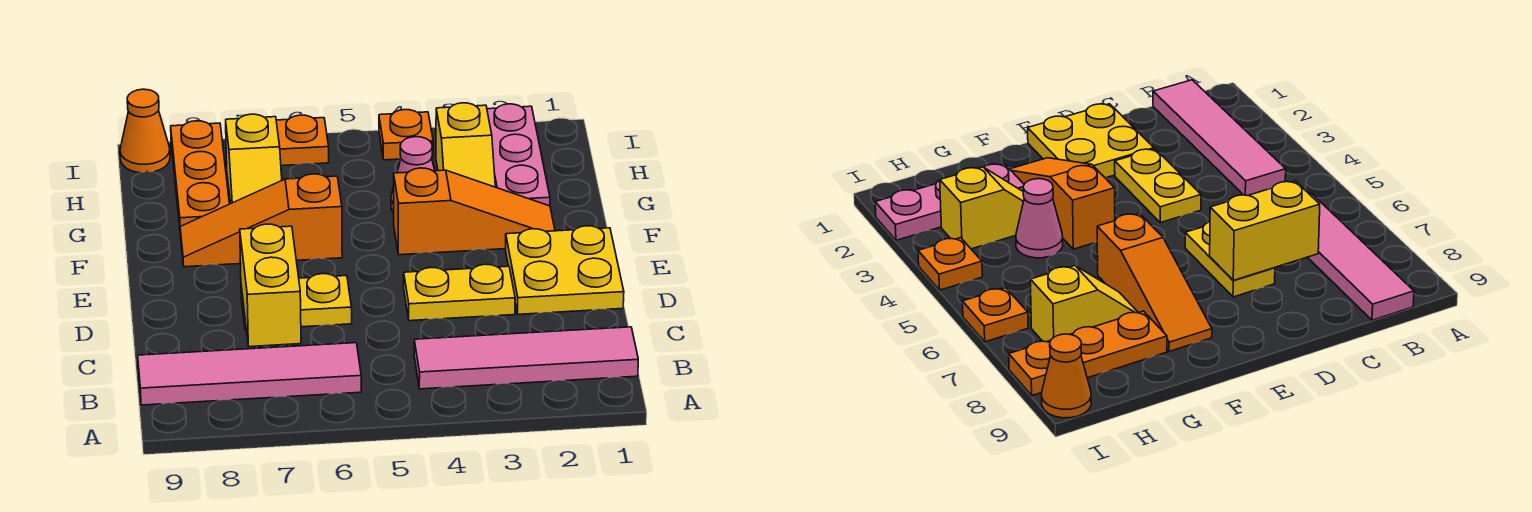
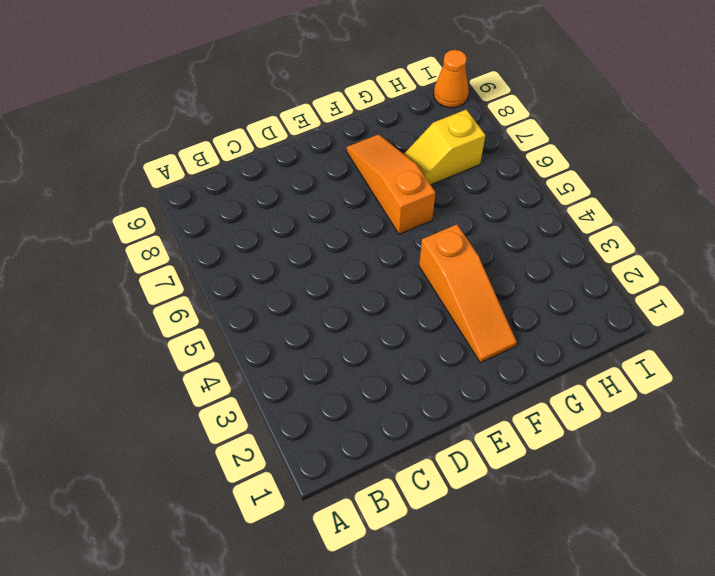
none -> pink tile B1:B4 level 1
none -> pink tile B6:B9 level 1
none -> yellow plate D1:E2 level 1

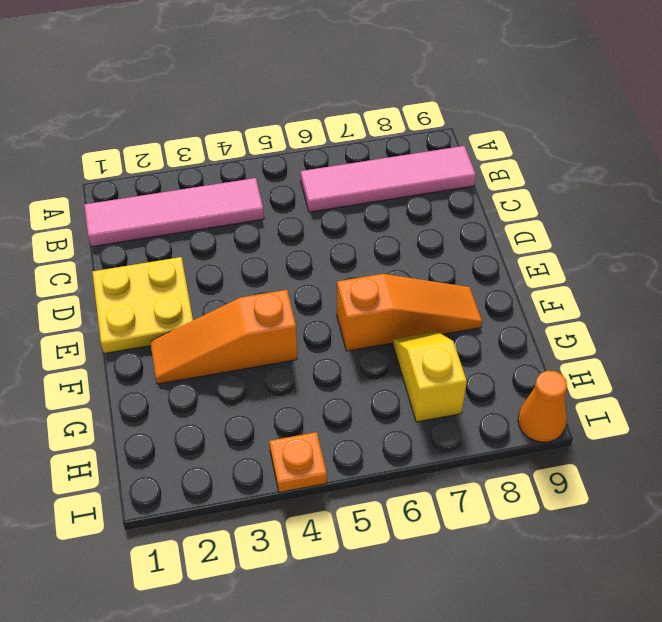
none -> yellow plate D3:D4 level 1
none -> yellow plate D6:D7 level 1
none -> pink plate G2:I2 level 1

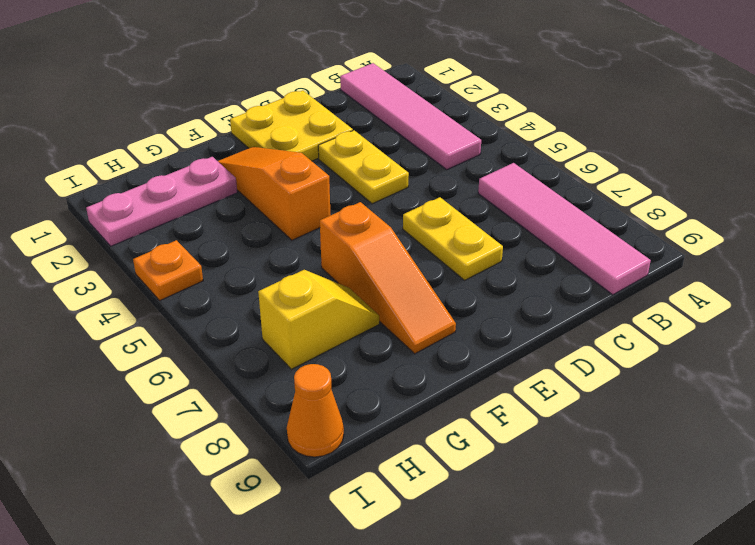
none -> yellow slope G3:H3 level 1 top H
none -> pink cone G4 level 1
none -> orange plate G8:I8 level 1

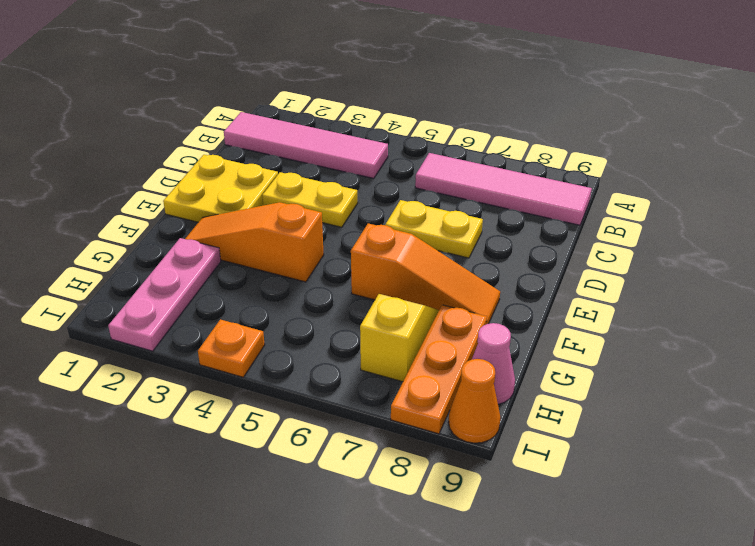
pink cone H9 level 1 -> pink cone G4 level 1
none -> yellow slope G3:H3 level 1 top H
none -> orange plate I6 level 1
none -> yellow brick C7:D7 level 2

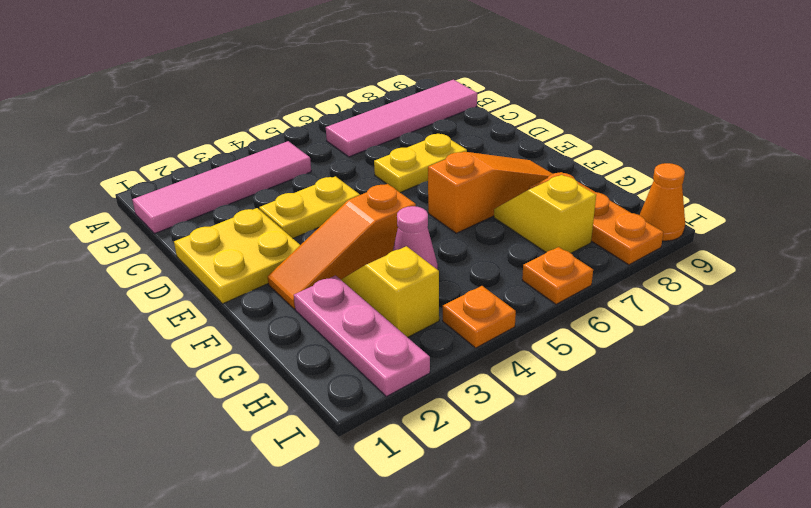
none -> yellow brick C7:D7 level 2

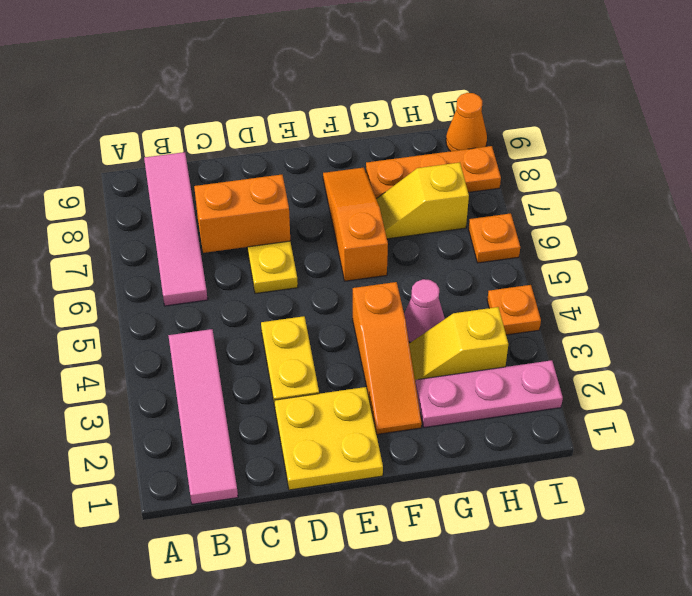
orange brick C7:D7 level 2 -> yellow brick C7:D7 level 2

